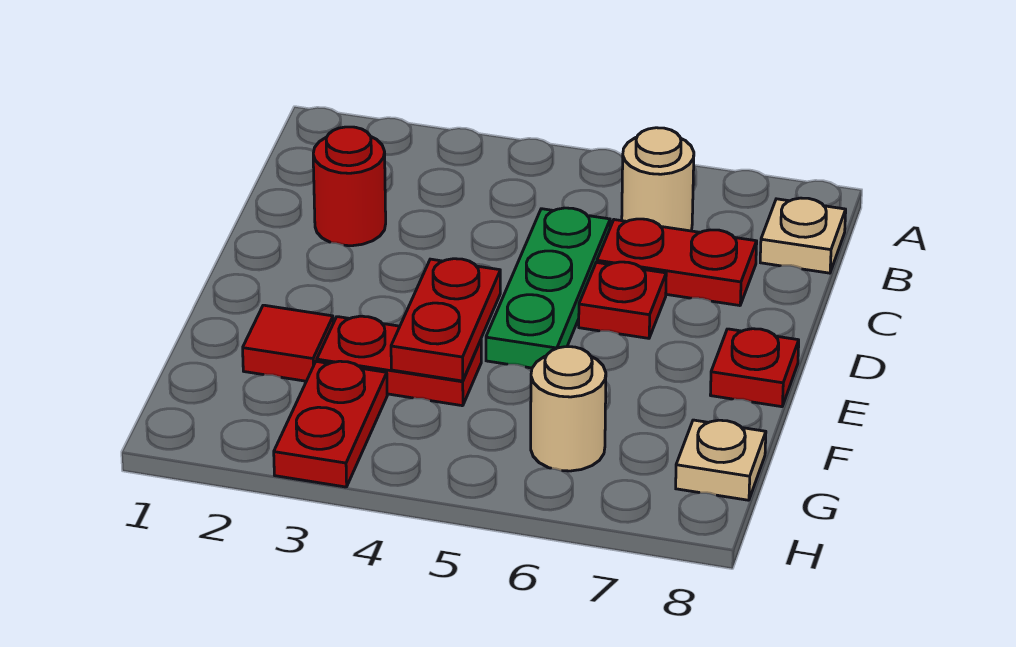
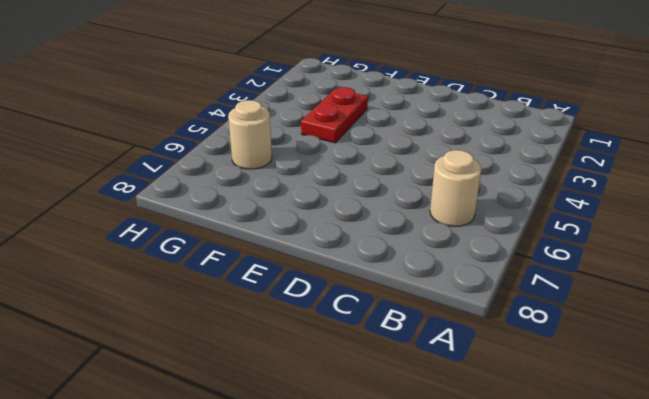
none -> tan plate B8 level 1
none -> red round brick C2 level 1
none -> green plate C5:E5 level 1

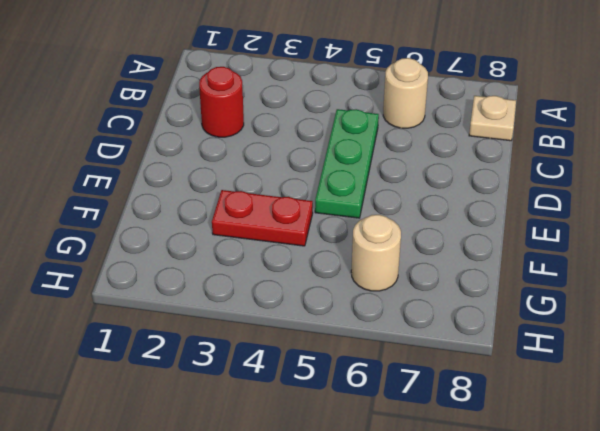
none -> red plate C6:C7 level 1
none -> red plate D6 level 1
none -> red plate E8 level 1

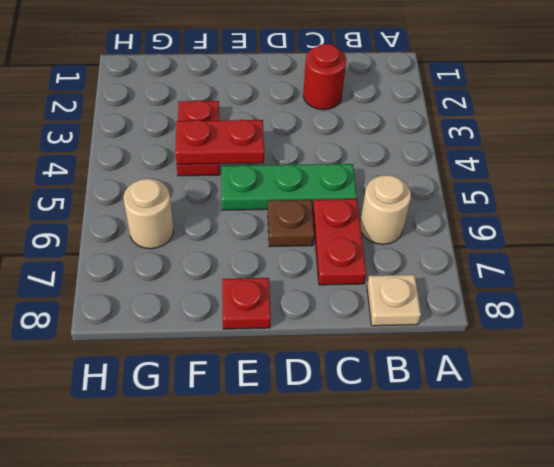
brown plate D6 level 1 -> red plate D6 level 1
none -> red tile F2 level 1
none -> red plate G3:H3 level 1
none -> tan plate G8 level 1

